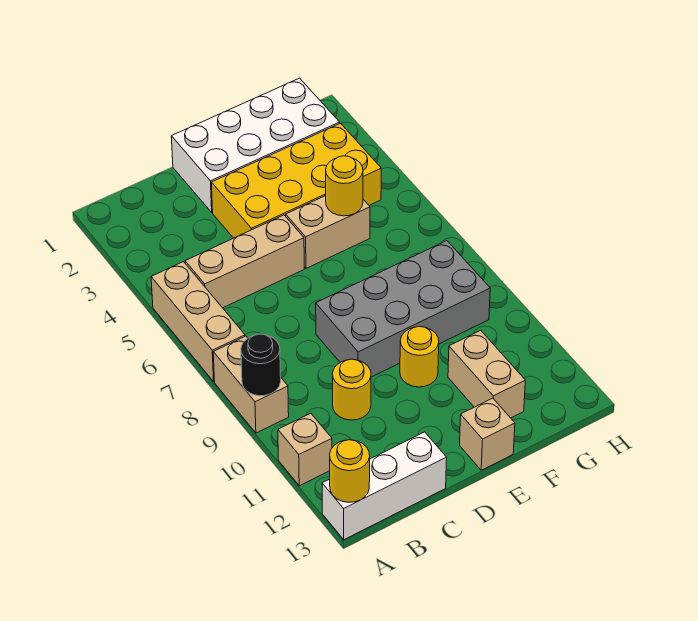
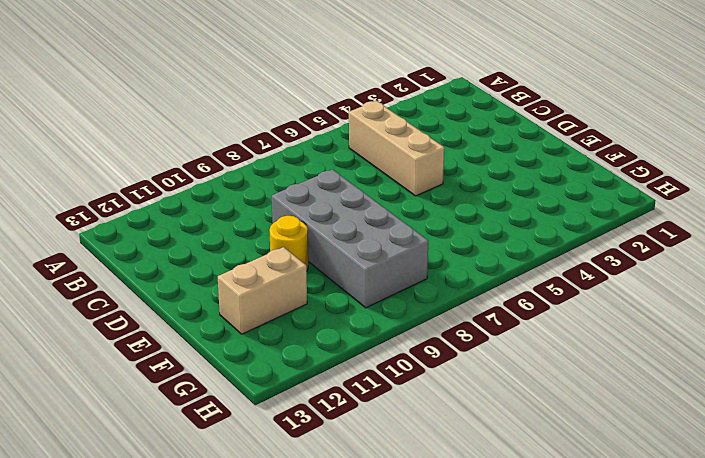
none -> tan brick A5:A7 level 1
none -> tan brick A8:A9 level 1
none -> tan brick A11 level 1

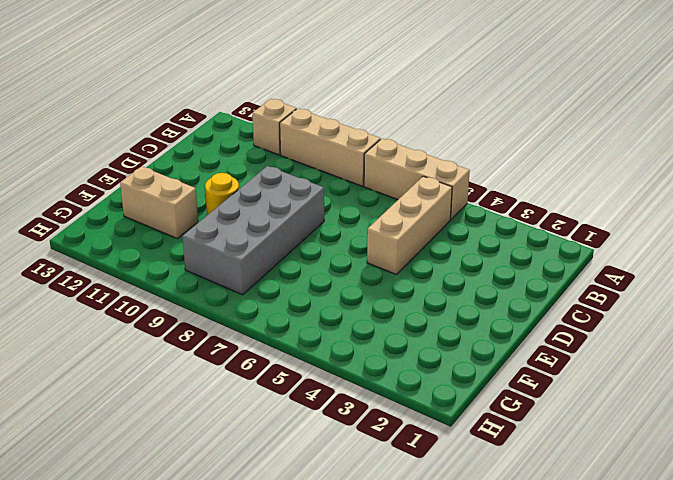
tan brick A8:A10 level 1 -> tan brick A8:A9 level 1
none -> white brick A13:C13 level 1
none -> yellow round brick C10 level 1
none -> white brick D1:G2 level 1

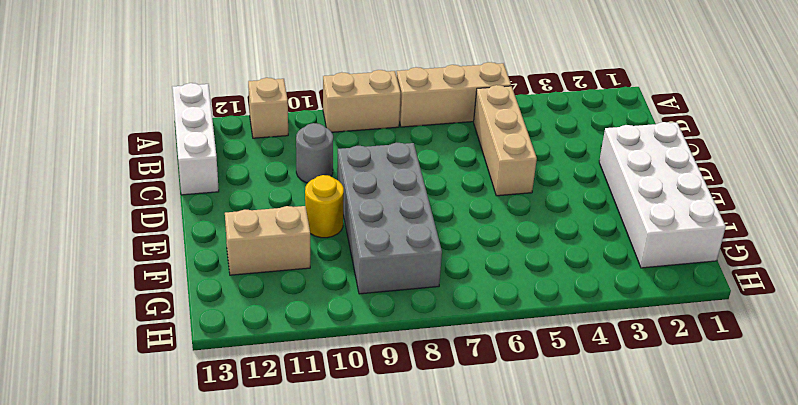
grey round brick C10 level 1 -> yellow round brick C10 level 1
none -> yellow brick D3:G4 level 1
none -> tan brick E5:F5 level 1
none -> tan brick E13 level 1

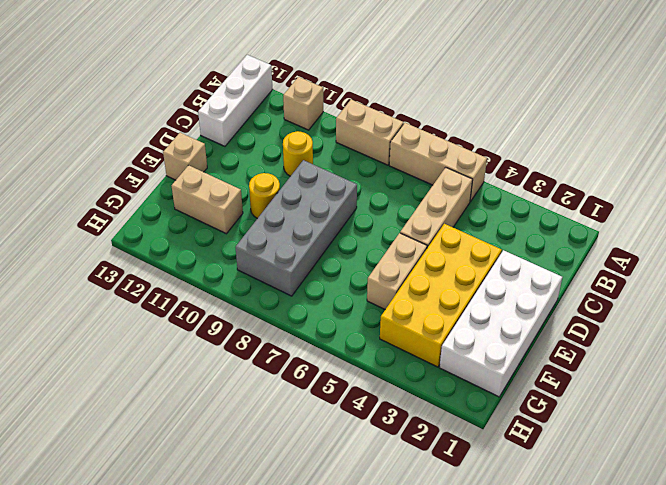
none -> black round brick A9 level 2
none -> yellow round brick A13 level 2
none -> yellow round brick F5 level 2

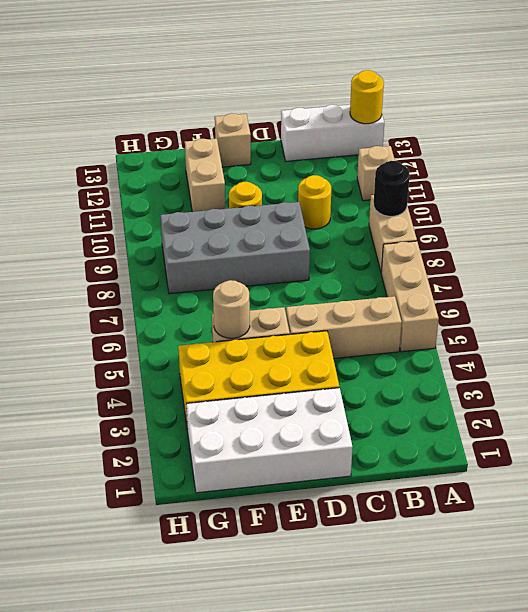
tan round brick F5 level 2 -> yellow round brick F5 level 2

